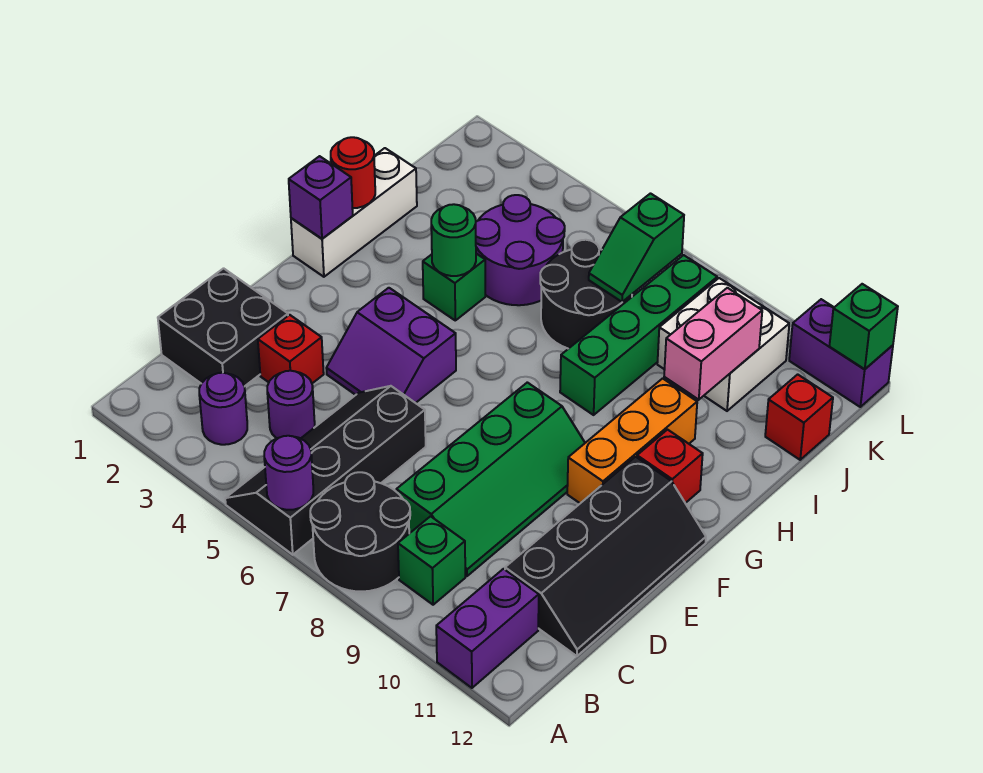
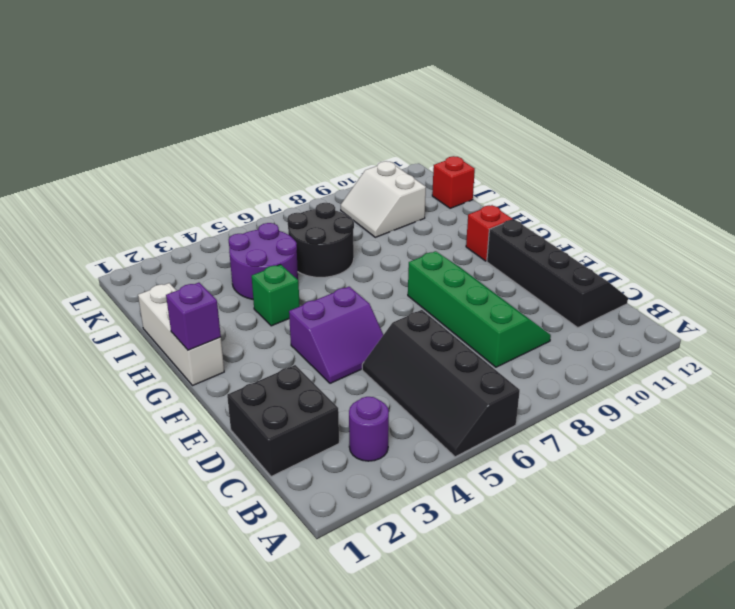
white slope J9:K10 level 1 top 10 -> white brick J9:K10 level 1
none -> black round brick A7:B8 level 1
none -> purple brick A11:B11 level 1
none -> green brick B9 level 1

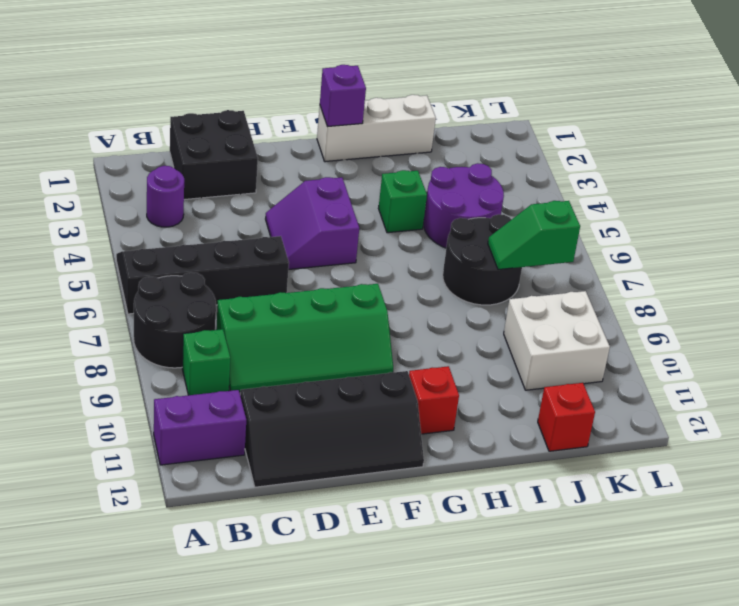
none -> purple round brick C4 level 1
none -> red brick D3 level 1
none -> orange brick F10:H10 level 1

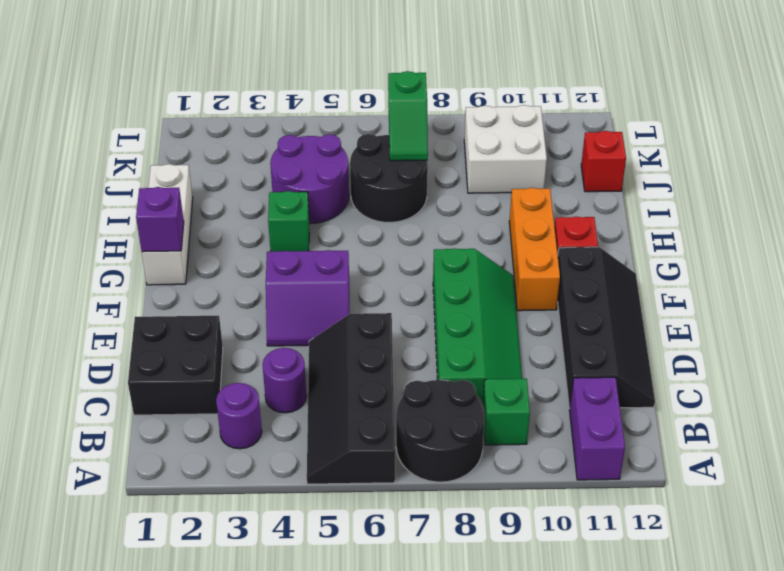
none -> red brick D3 level 1
none -> green brick H8:K8 level 1
none -> purple brick L11:L12 level 1

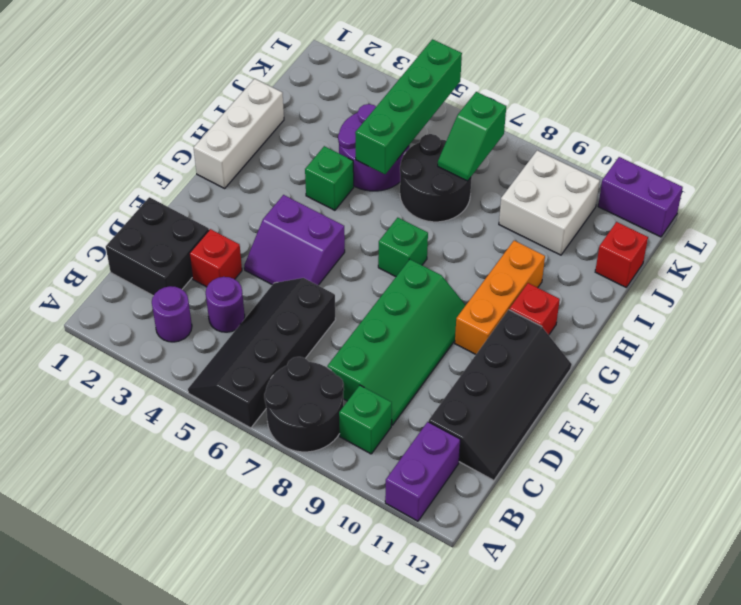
green brick G7 level 1 -> green brick L12 level 2
green brick I5:L5 level 2 -> green brick H8:K8 level 1
none -> purple round brick A6 level 2
none -> purple brick G1 level 2
none -> red round brick H1 level 2

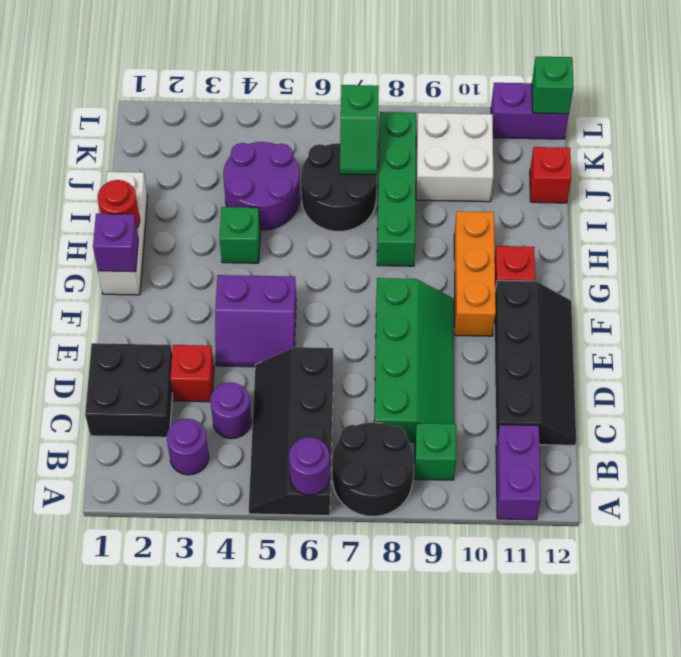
none -> green round brick H4 level 2
none -> pink brick I10:J10 level 2

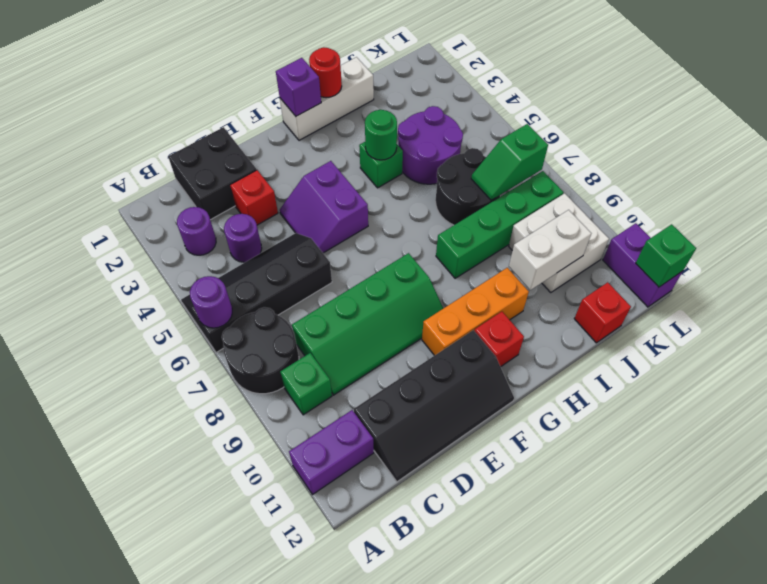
white brick I10:J10 level 2 -> pink brick I10:J10 level 2

